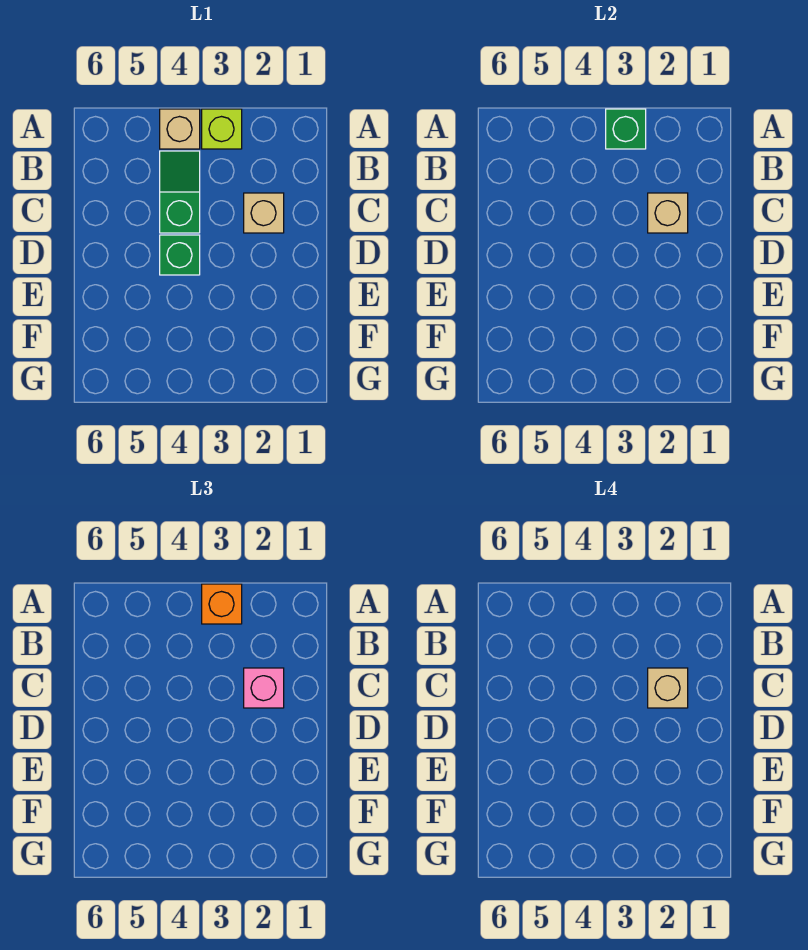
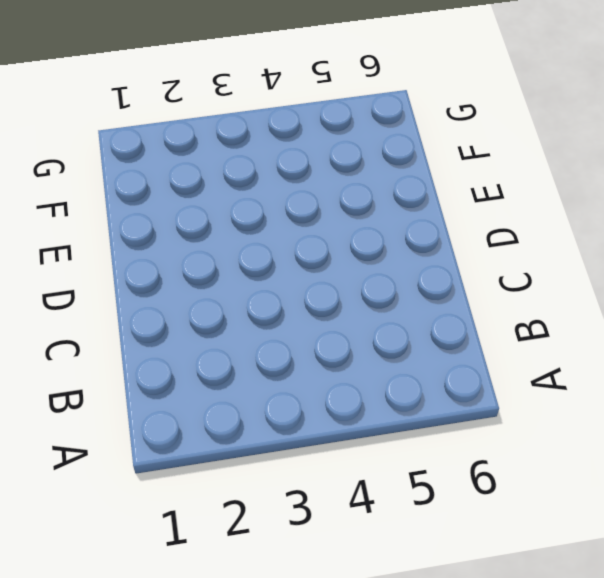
none -> lime brick A3 level 1
none -> tan brick A4 level 1

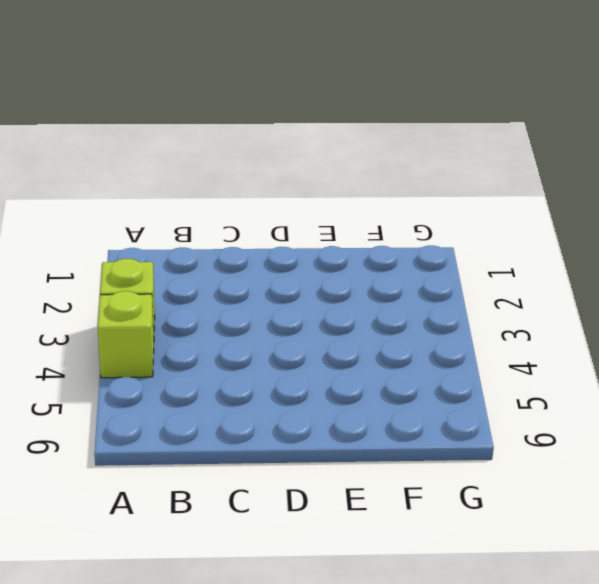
lime brick A4 level 1 -> tan brick A4 level 1
none -> green slope B4:C4 level 1 top C
none -> tan brick C2 level 1

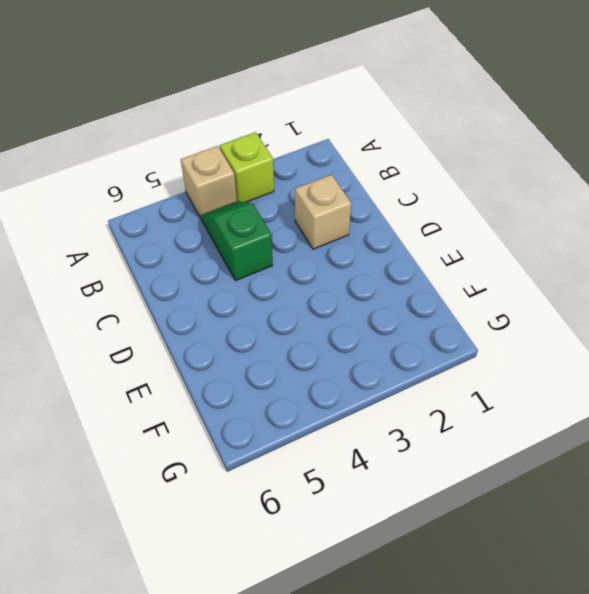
none -> green brick D4 level 1
none -> green brick A3 level 2

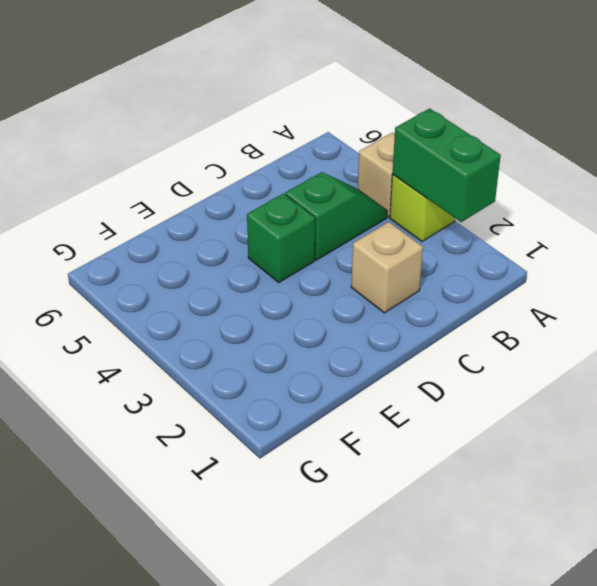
green brick A2:A3 level 2 -> green brick A3 level 2
none -> tan brick C2 level 2
none -> orange brick A3 level 3

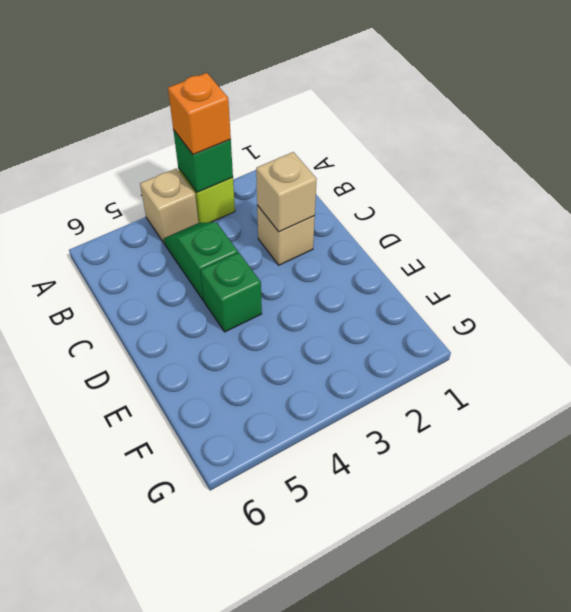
none -> pink brick C2 level 3
none -> tan brick C2 level 4

